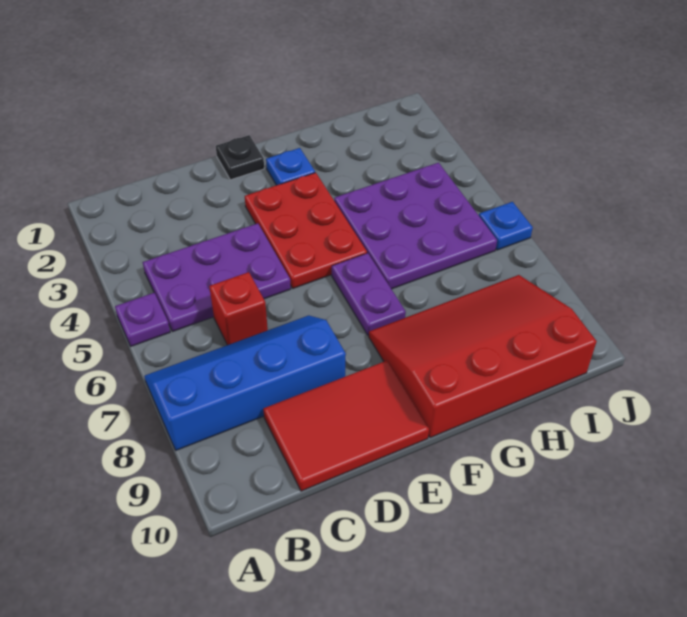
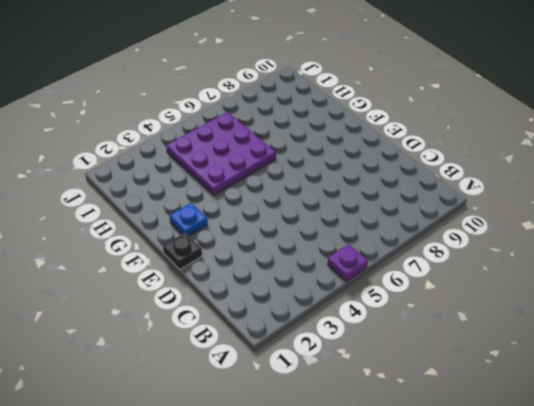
none -> blue slope A7:D8 level 1 top 8
none -> purple plate B4:D5 level 1
none -> red brick C6 level 1

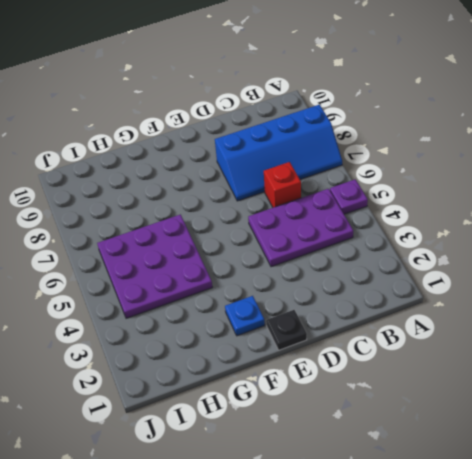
none -> red tile C9:E10 level 1
none -> red plate E3:F5 level 1
none -> purple plate F6:F7 level 1

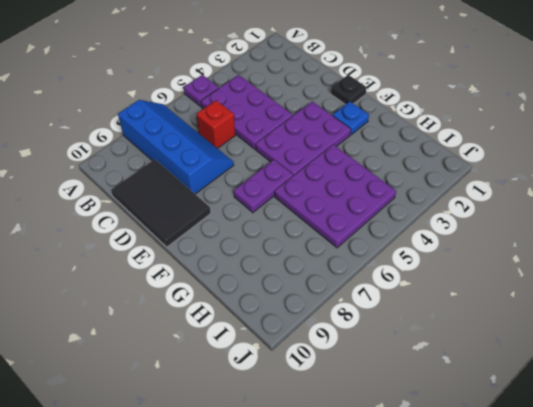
black tile C9:E10 level 1 -> red tile C9:E10 level 1
purple plate E3:F5 level 1 -> red plate E3:F5 level 1
none -> red slope F8:I10 level 1 top 10
none -> blue plate J6 level 1

